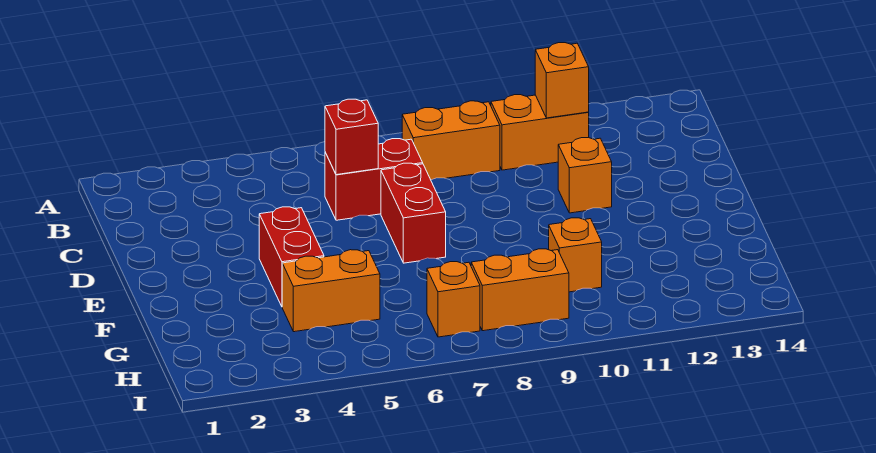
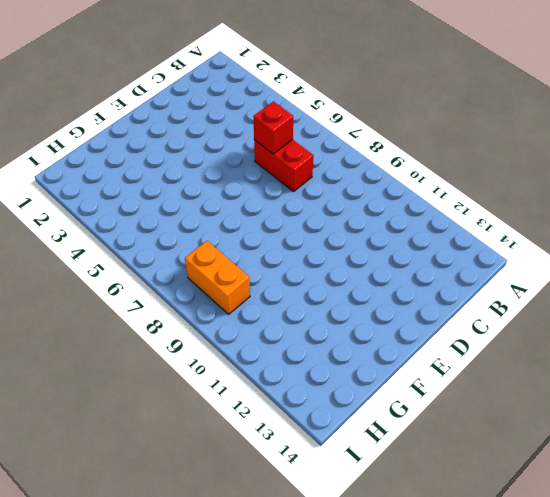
none -> orange brick B8:B9 level 1
none -> orange brick B10:B11 level 1
none -> red brick D7:E7 level 1

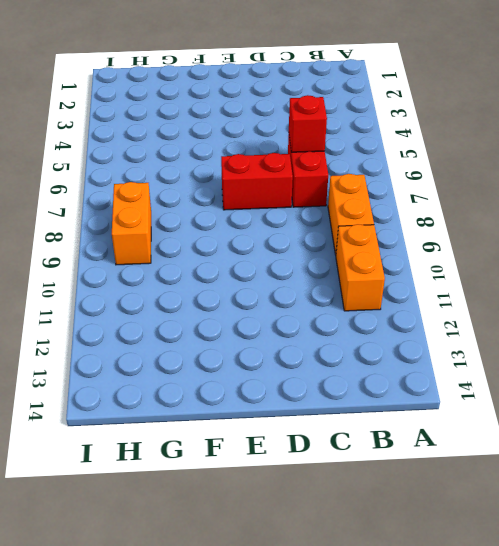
none -> orange brick D11 level 1
none -> red brick E4:F4 level 1
none -> orange brick G4:G5 level 1

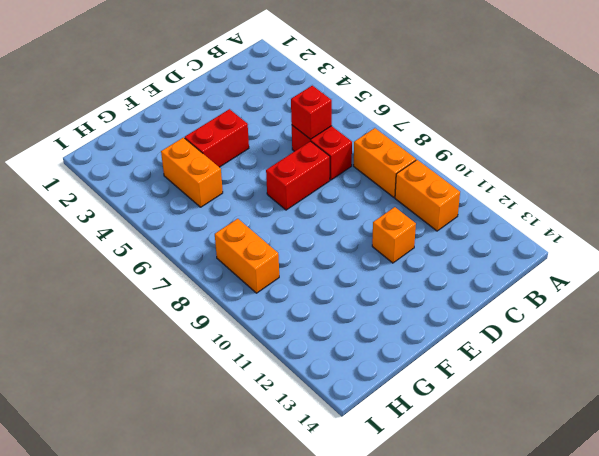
none -> orange brick G10 level 1
none -> orange brick H7 level 1
none -> orange brick B11 level 2

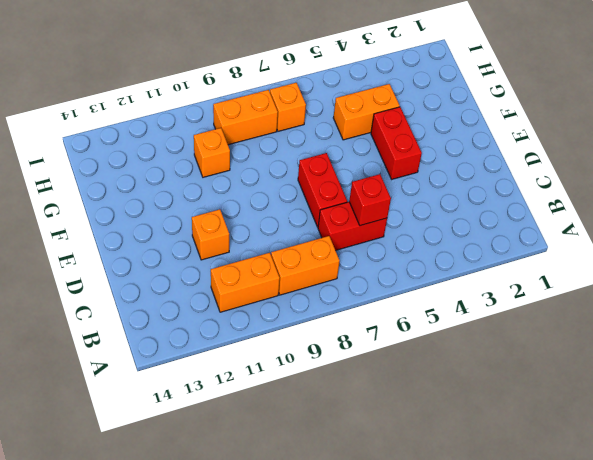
none -> orange brick B11 level 2

